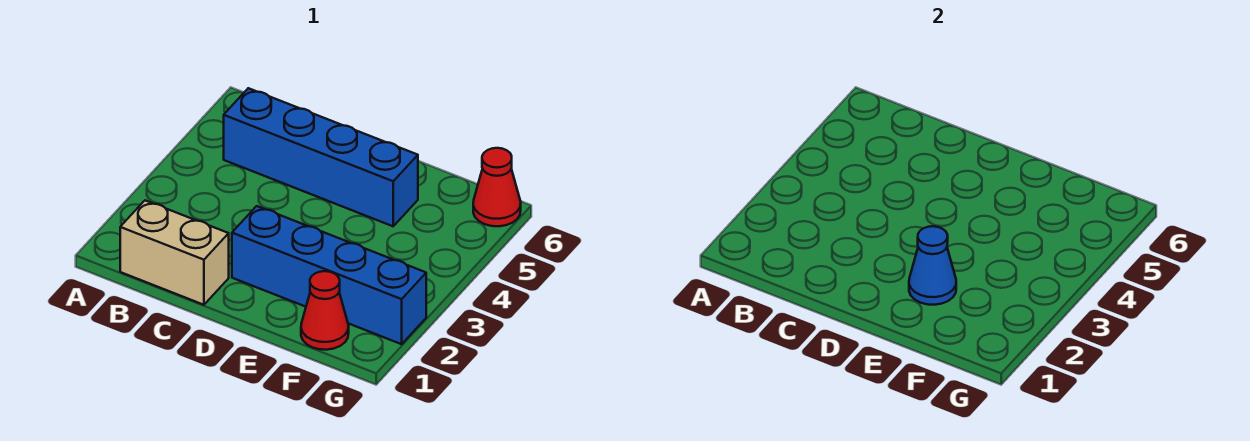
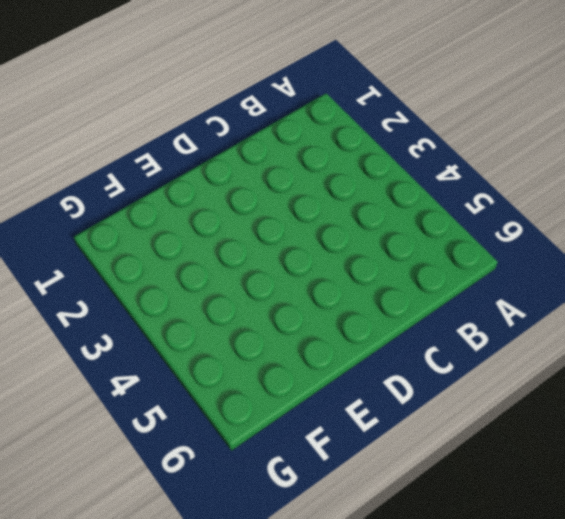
none -> tan brick B1:C1 level 1
none -> blue brick B5:E5 level 1

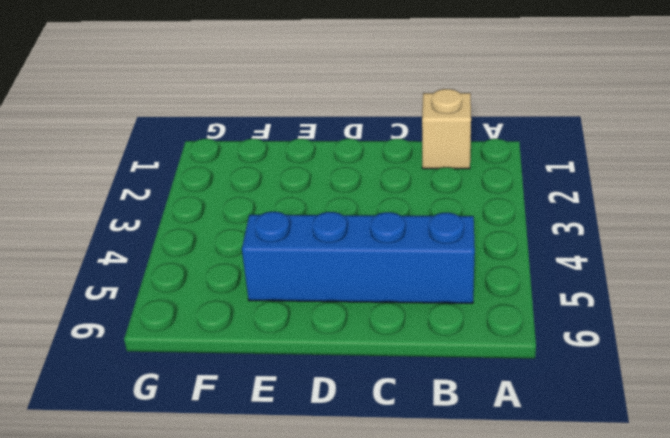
tan brick B1 level 1 -> tan brick B1:C1 level 1
none -> blue brick D2:G2 level 1
none -> red cone F1 level 1

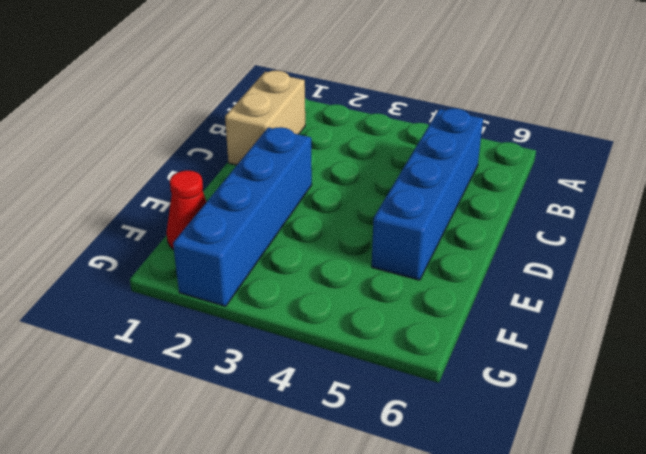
none -> red cone G6 level 1
none -> blue cone E2 level 2

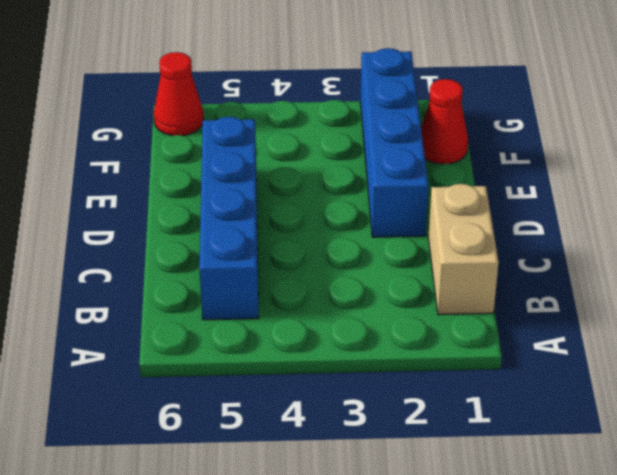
none -> blue cone E2 level 2

